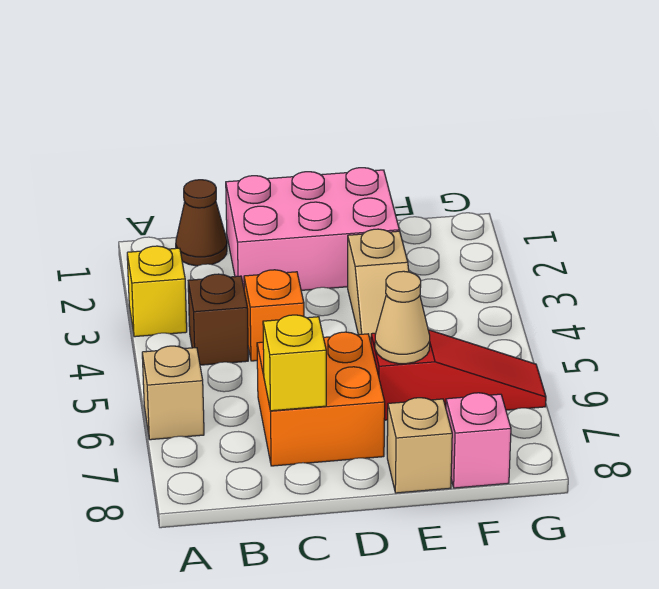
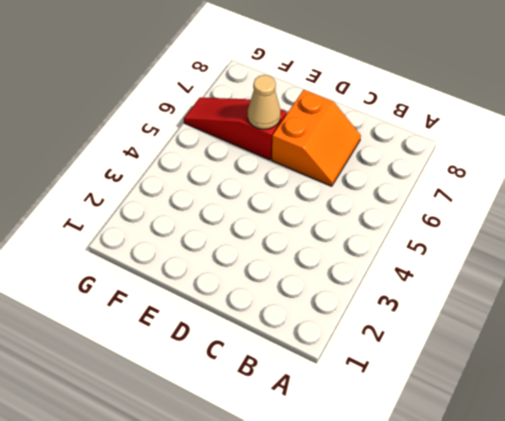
orange slope C6:D7 level 1 top D -> orange brick C6:D7 level 1
none -> yellow brick A3 level 1
none -> tan brick A6 level 1
none -> brown cone B1 level 1

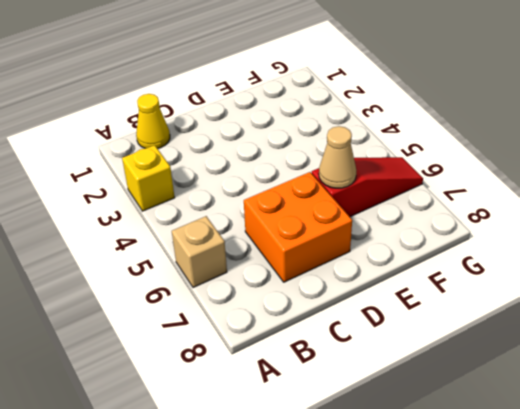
yellow cone B1 level 1 -> brown cone B1 level 1
none -> brown brick B4 level 1
none -> pink brick C1:E2 level 1
none -> orange brick C4 level 1

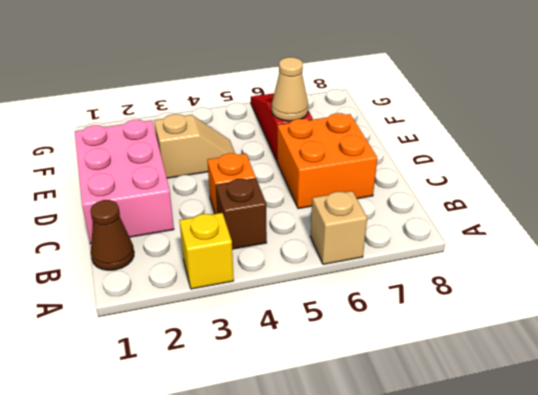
none -> tan brick E8 level 1
none -> pink brick F8 level 1
none -> yellow brick C7 level 2

